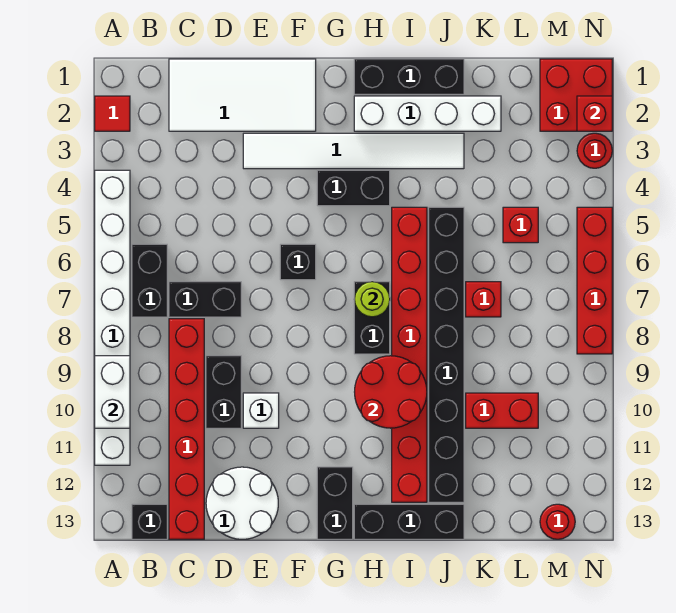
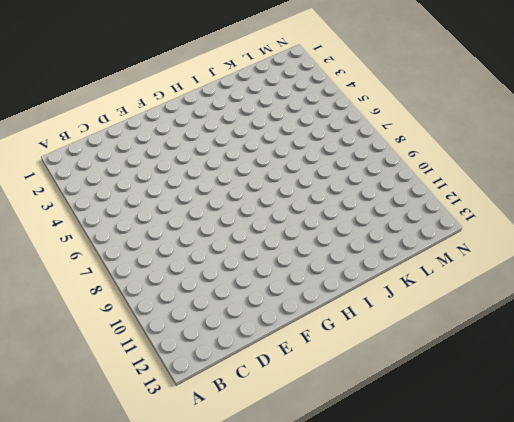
none -> red tile A2 level 1
none -> white brick A4:A11 level 1
none -> black brick B6:B7 level 1
none -> black brick B13 level 1

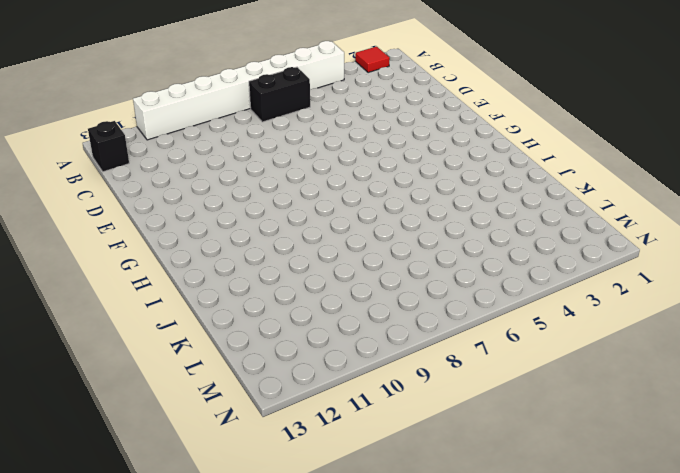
none -> white tile C1:F2 level 1
none -> black brick C7:D7 level 1
none -> red brick C8:C13 level 1
none -> black brick D9:D10 level 1

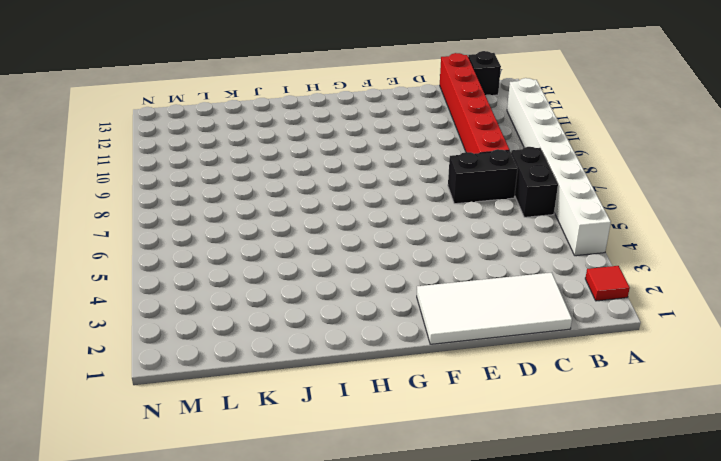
none -> black brick D9:D10 level 1
none -> white round brick D12:E13 level 1
none -> white tile E3:J3 level 1
none -> white brick E10 level 1

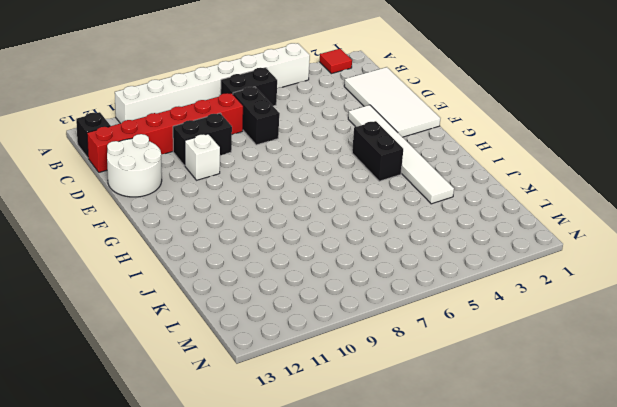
none -> black brick F6 level 1
none -> black brick G12:G13 level 1
none -> black brick H1:J1 level 1
none -> white brick H2:K2 level 1

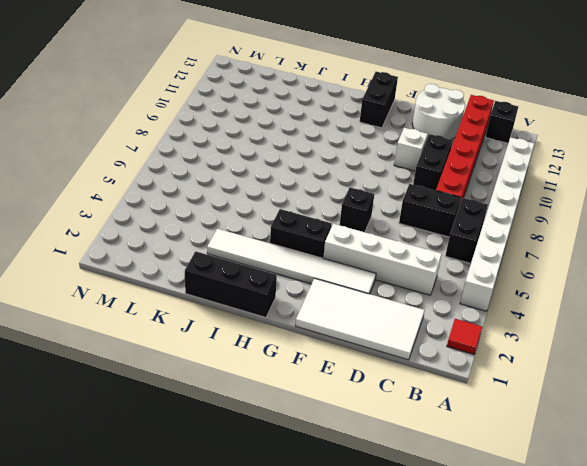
white brick C4:F4 level 1 -> white brick H2:K2 level 1
none -> black brick H7:H8 level 1
none -> black brick H13:J13 level 1
none -> red brick I5:I12 level 1
none -> black brick J5:J12 level 1

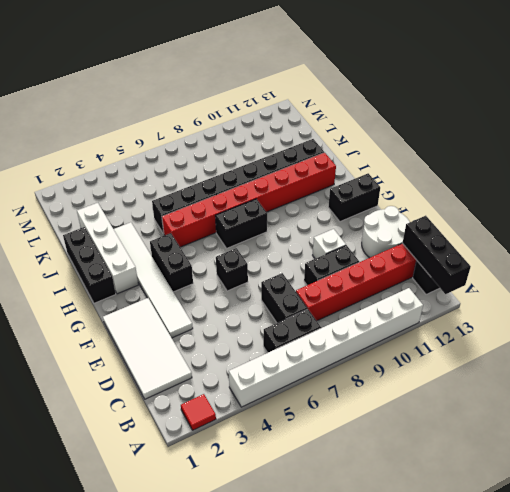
black brick A13:C13 level 2 -> black brick H13:J13 level 1
none -> red brick K7 level 1
none -> red brick K10:L10 level 1
none -> red brick L5 level 1
none -> red brick M1:N2 level 1

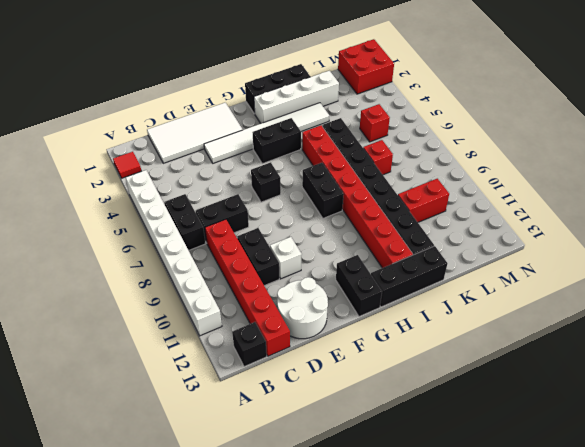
none -> red round brick M13 level 1
none -> red round brick N3 level 1
none -> red brick N5:N8 level 1
none -> white brick A9:A10 level 2

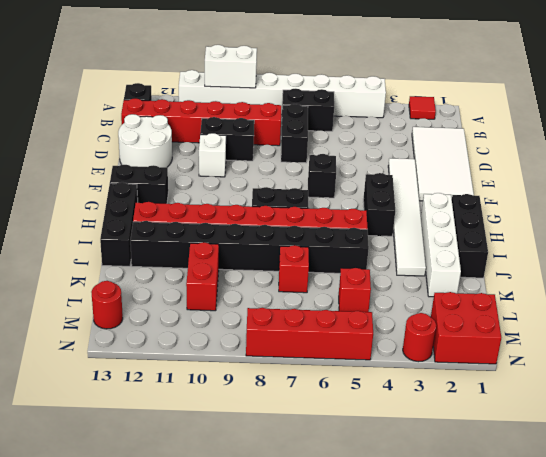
none -> lime round brick H7 level 2
none -> red round brick H9:I10 level 2
none -> red brick N2 level 2

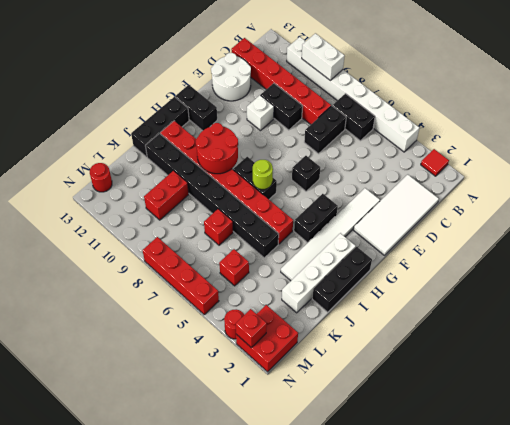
none -> black brick B13 level 1

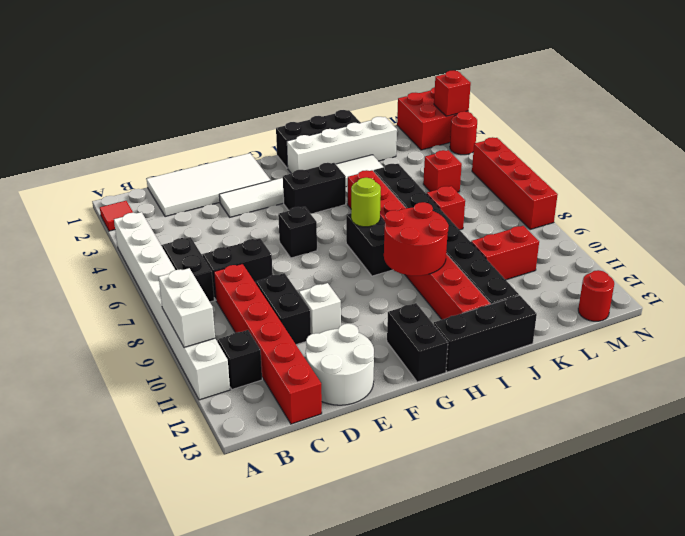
black brick B11 level 1 -> black brick B13 level 1

